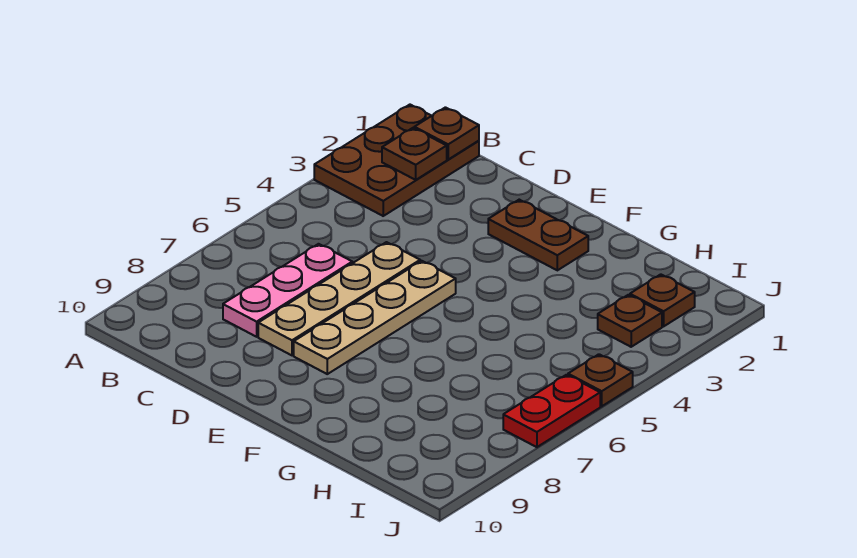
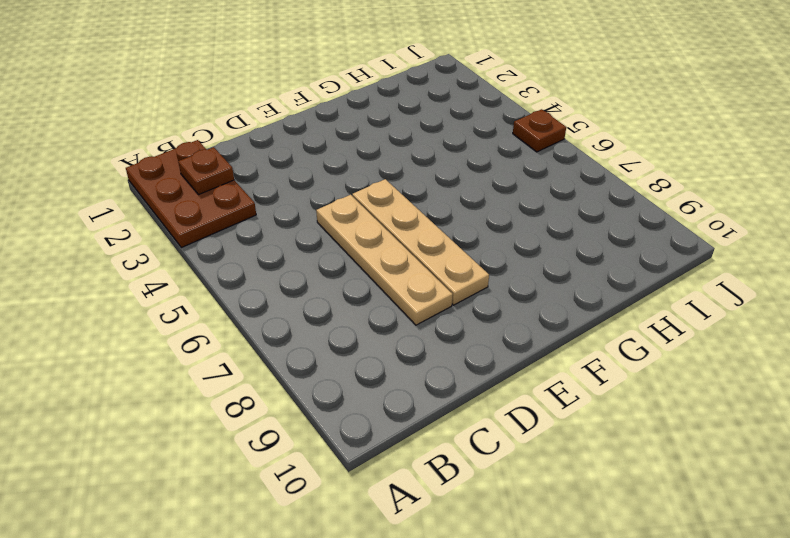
none -> pink plate C6:C8 level 1
none -> brown plate E2:F2 level 1

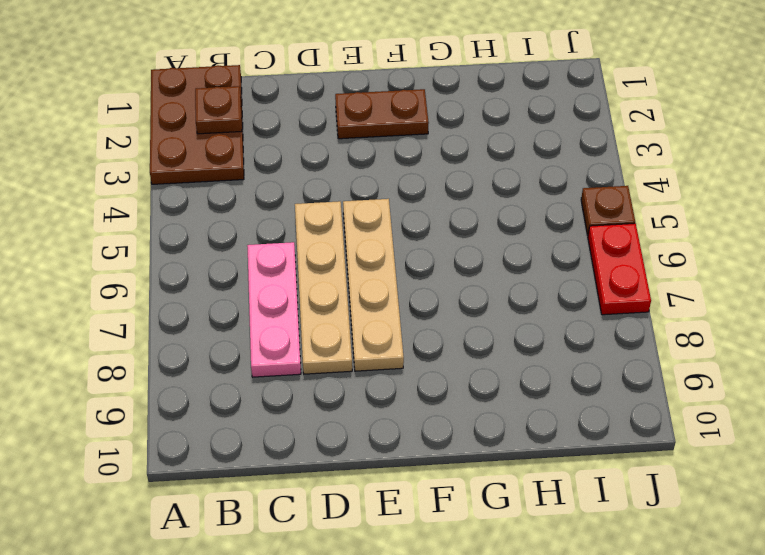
none -> brown plate I2 level 1
none -> brown plate I3 level 1

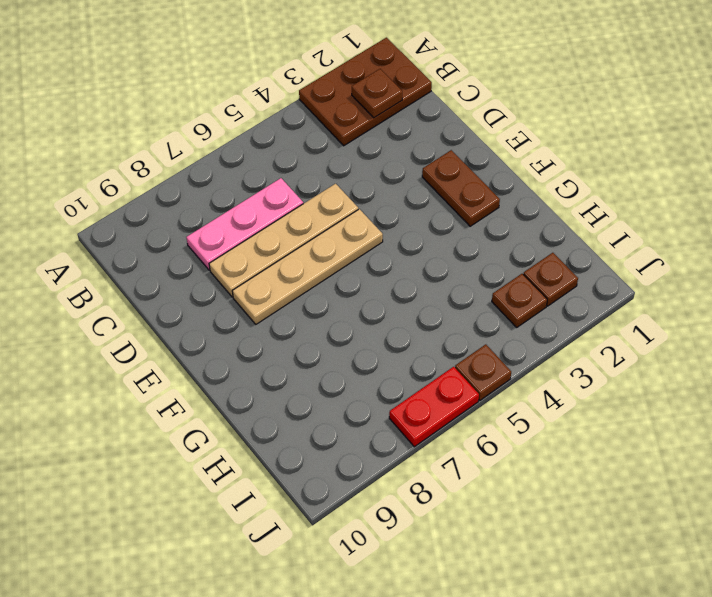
none -> brown plate B1 level 2

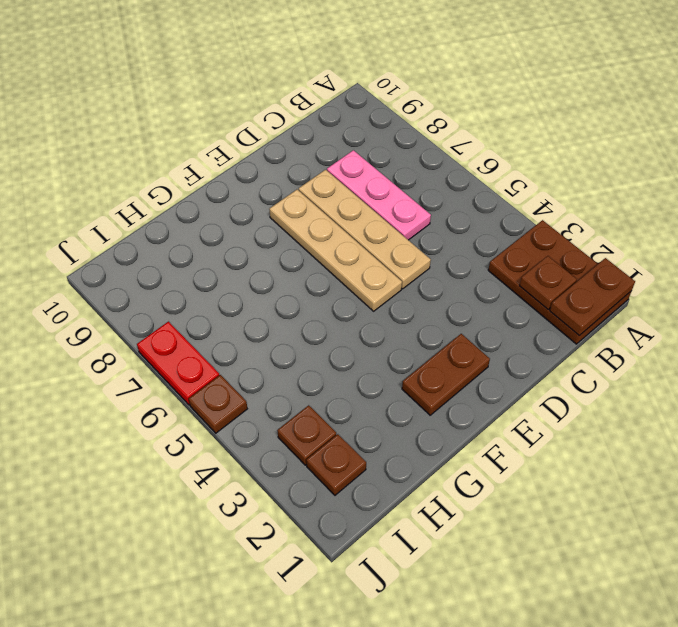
brown plate A1:B1 level 2 -> brown plate B1 level 2

